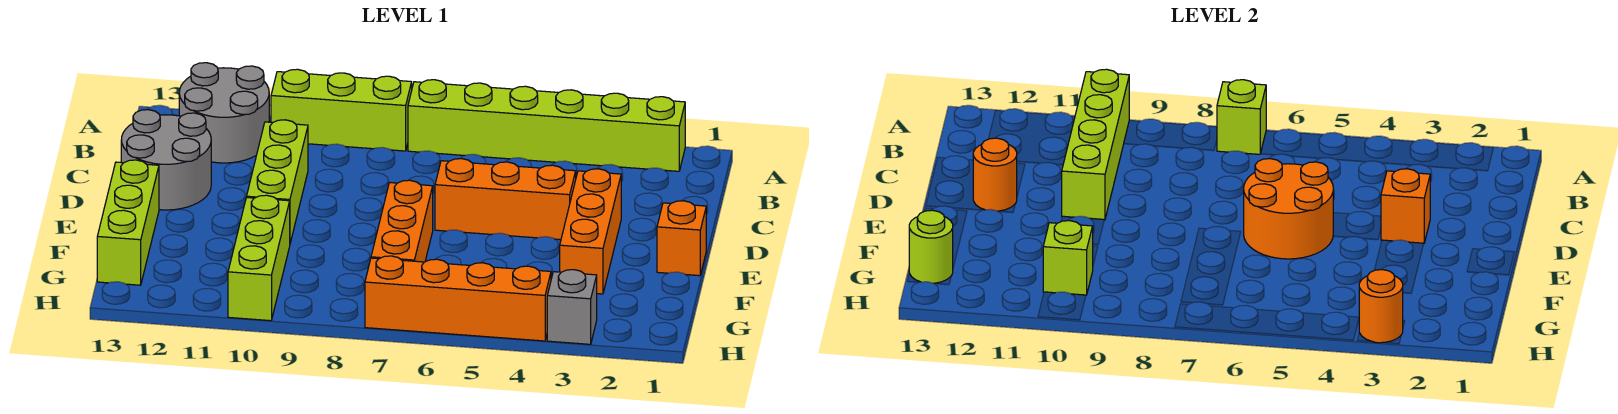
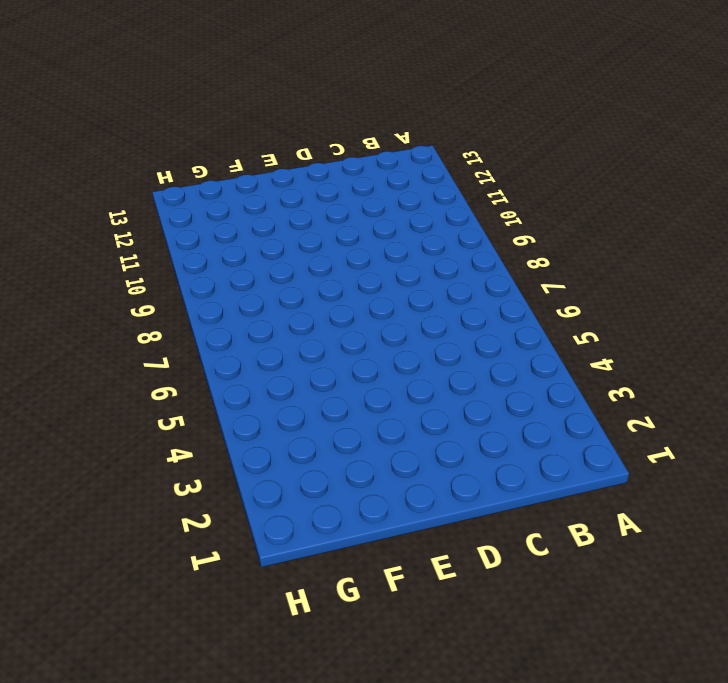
none -> lime brick A2:A7 level 1
none -> lime brick A8:A10 level 1
none -> grey round brick A11:B12 level 1

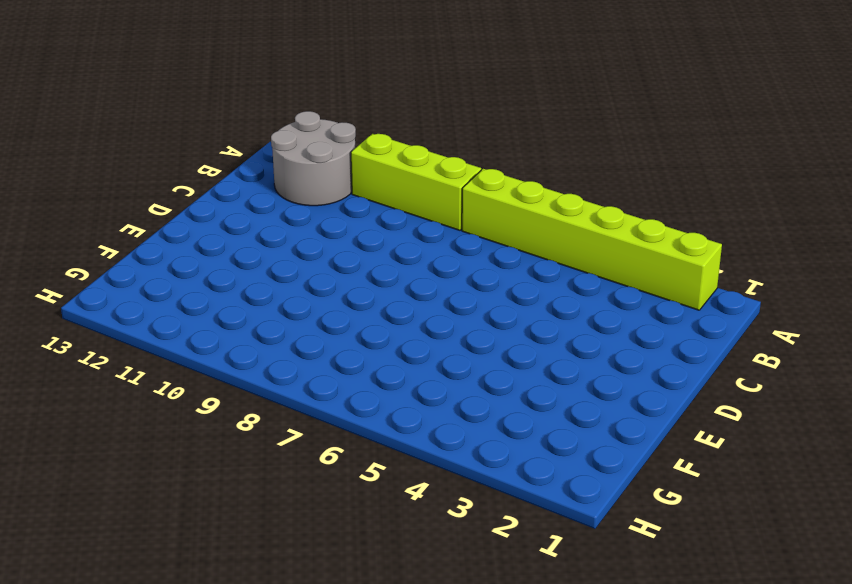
none -> lime brick C10:E10 level 1
none -> grey round brick C12:D13 level 1
none -> orange brick D3:F3 level 1

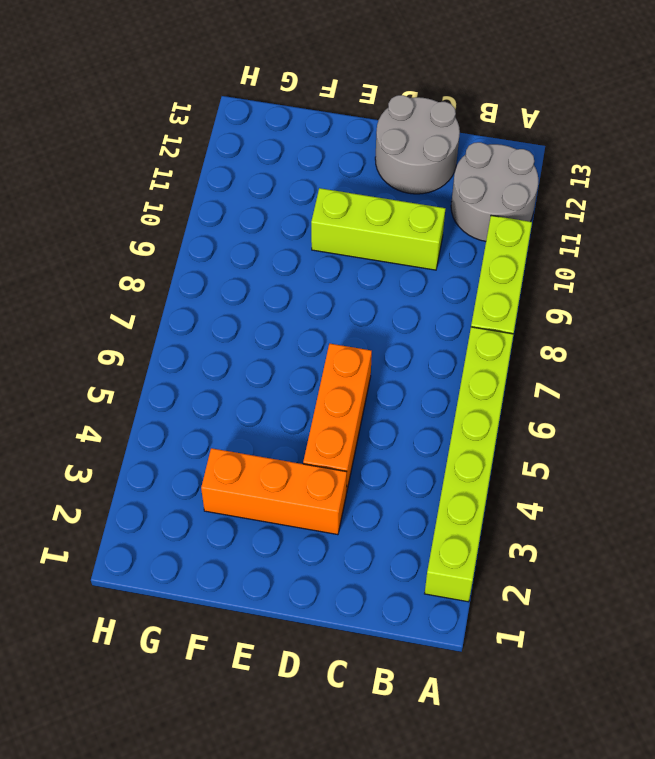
none -> orange brick E1 level 1
none -> orange brick E7:G7 level 1
none -> lime brick E13:G13 level 1

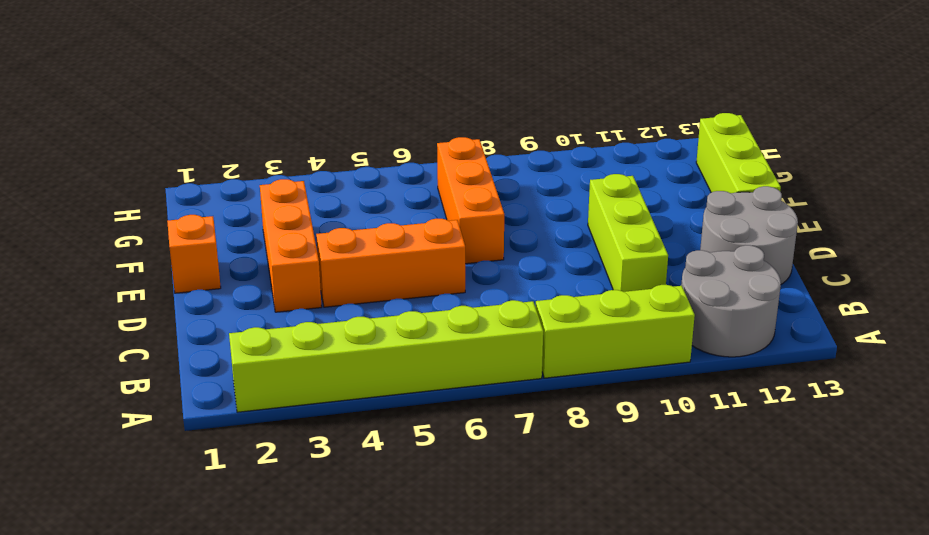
none -> lime brick F10:H10 level 1
none -> grey brick H3 level 1
none -> orange brick H4:H7 level 1

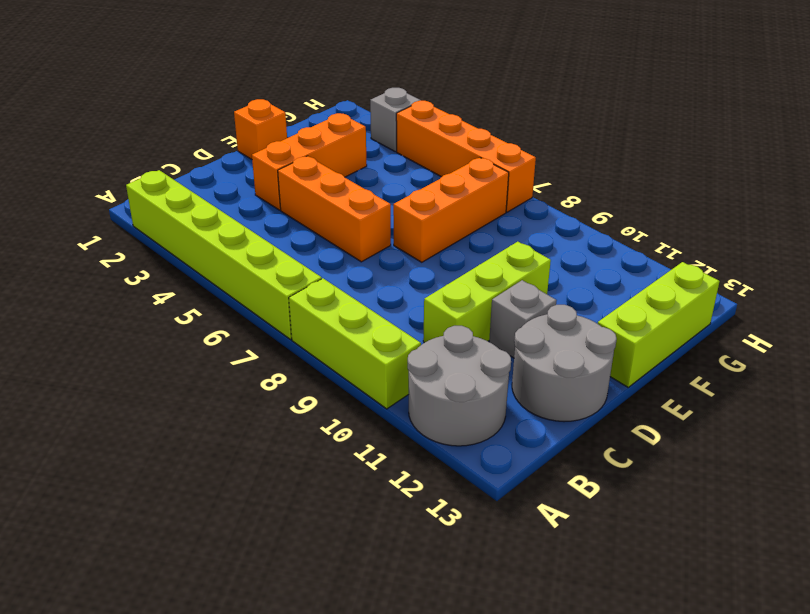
grey brick D11 level 1 -> none
none -> lime brick F10:H10 level 1
none -> lime brick A7 level 2
none -> lime brick A10:D10 level 2

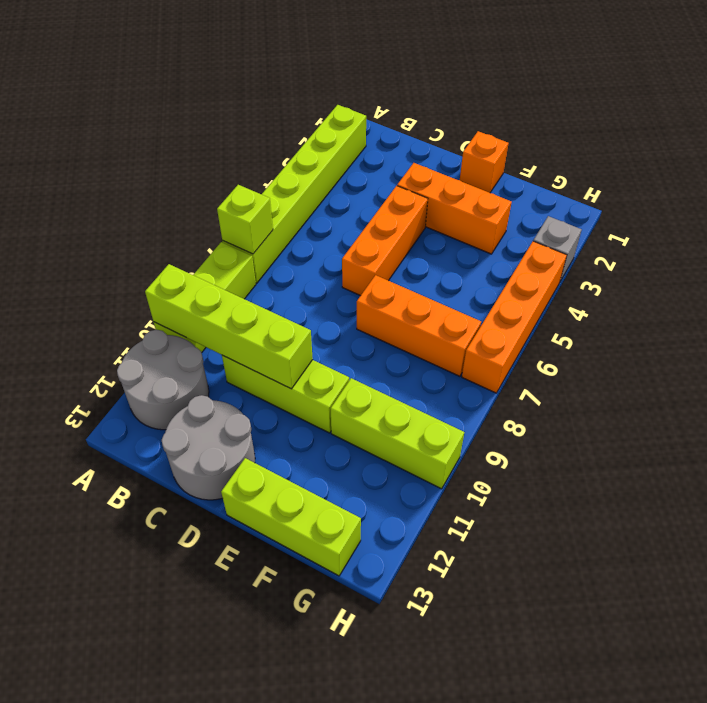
none -> orange brick D3 level 2
none -> orange round brick D5:E6 level 2
none -> orange round brick D12 level 2

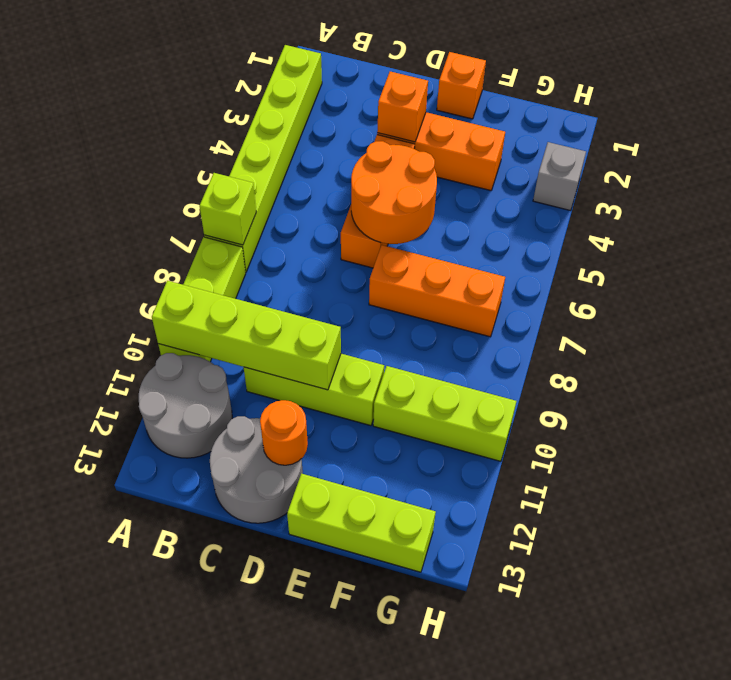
none -> orange brick H4:H7 level 1
none -> lime brick G10 level 2
none -> lime round brick G13 level 2

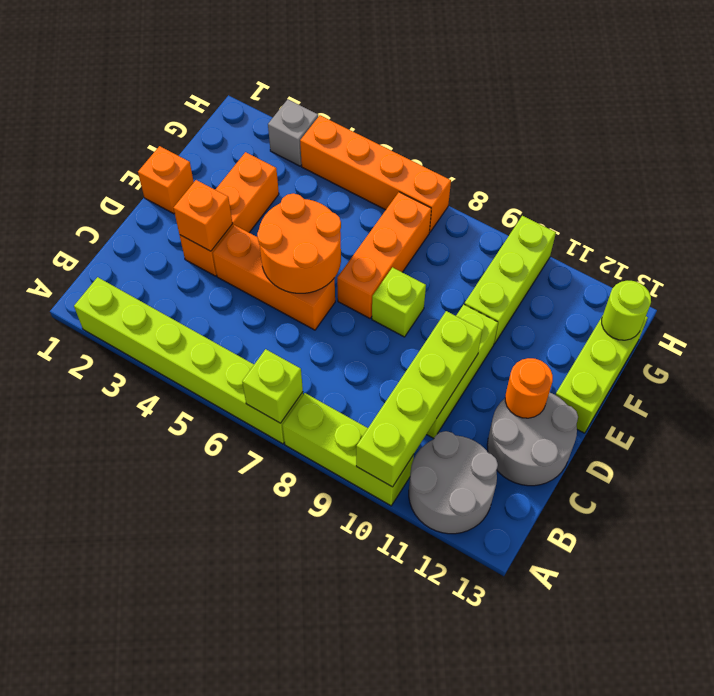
lime brick E8 level 1 -> lime brick G10 level 2
none -> orange round brick H3 level 2

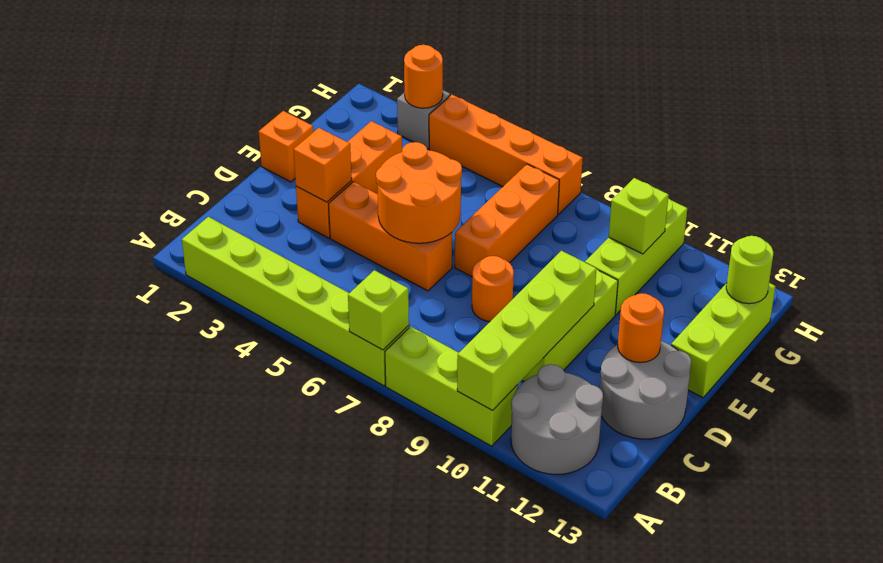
orange round brick D8 level 1 -> none

